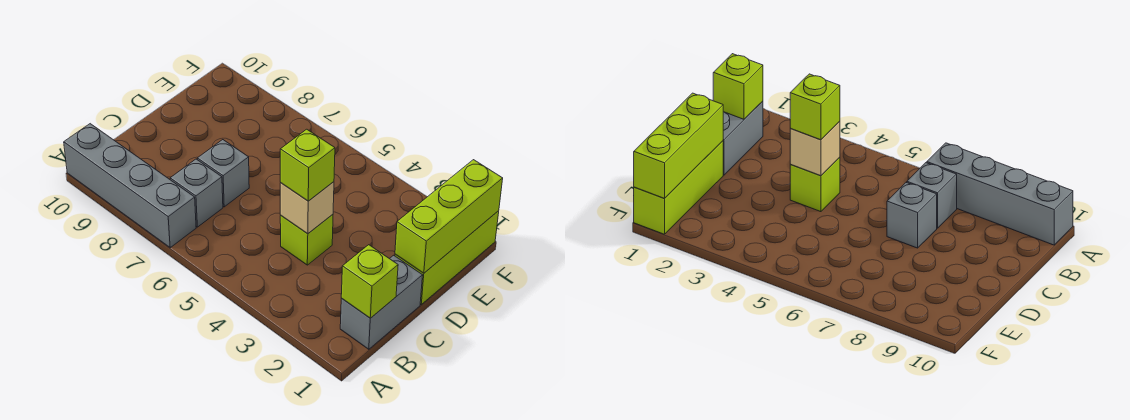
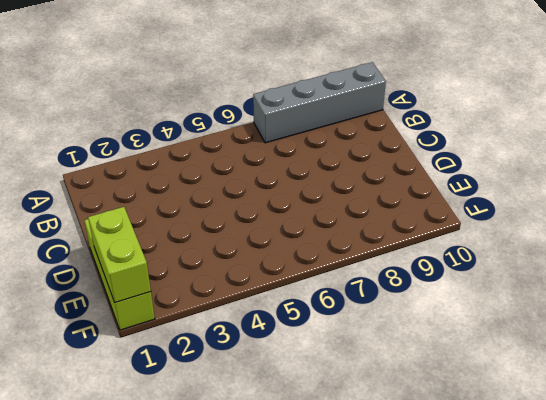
lime brick E1:F1 level 2 -> lime brick D1:F1 level 2
none -> grey brick B1:C1 level 1
none -> grey brick B7 level 1

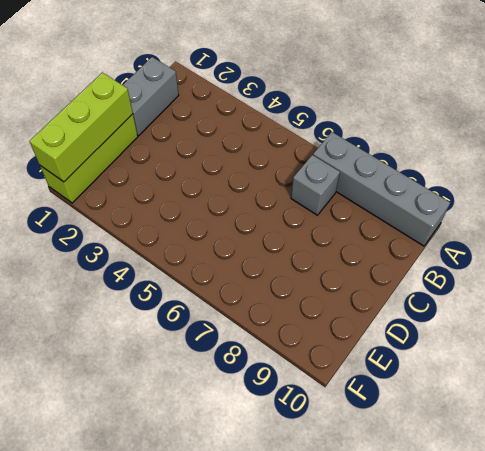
none -> lime brick C4 level 1
none -> grey brick C7 level 1

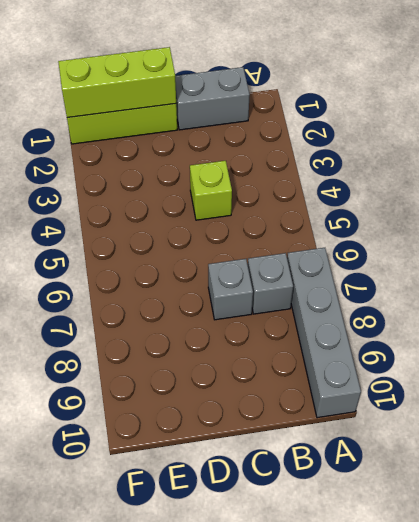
none -> lime brick B1 level 2
none -> tan brick C4 level 2

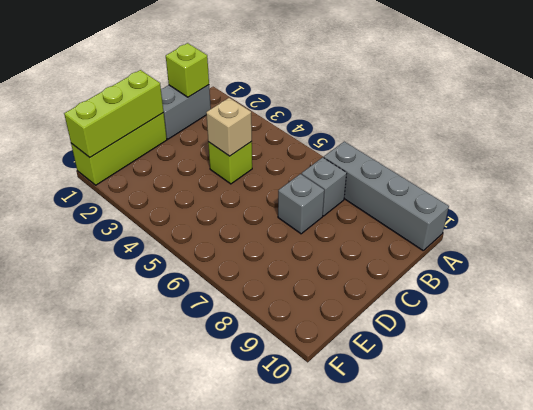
none -> lime brick C4 level 3

